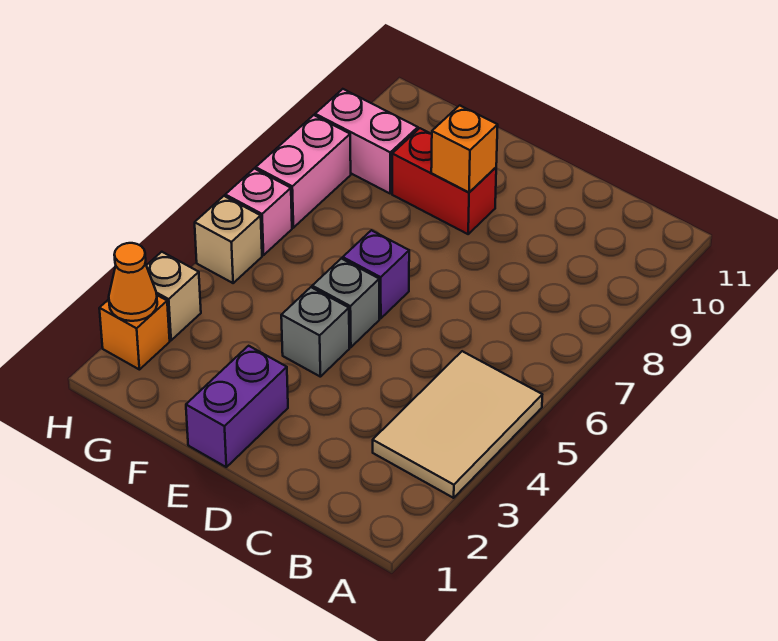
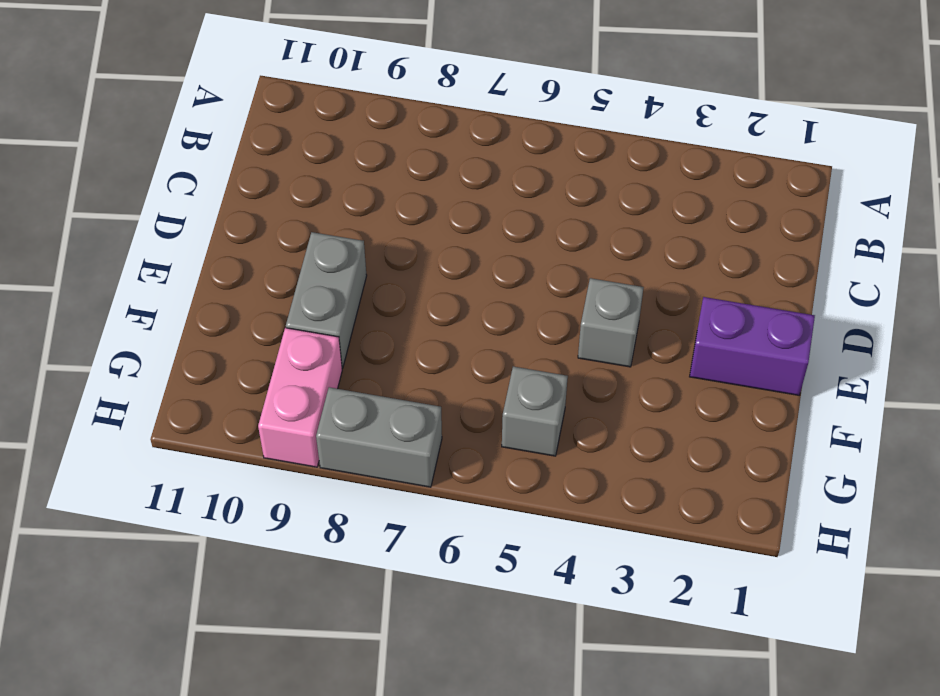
grey brick E9:F9 level 1 -> red brick E9:F9 level 1
grey brick G5 level 1 -> grey brick E5 level 1
grey brick H7:H8 level 1 -> pink brick H7:H8 level 1
none -> tan tile A3:B5 level 1
none -> purple brick E6 level 1
none -> orange brick H2 level 1

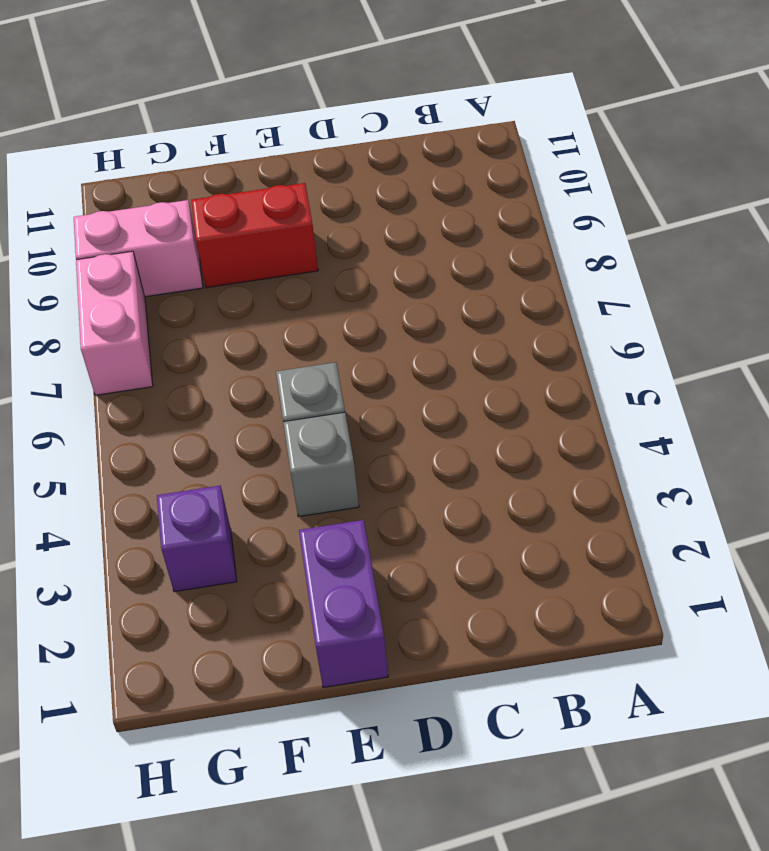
purple brick G3 level 1 -> purple brick E6 level 1
none -> tan tile A3:B5 level 1
none -> orange brick H2 level 1
none -> tan brick H3 level 1

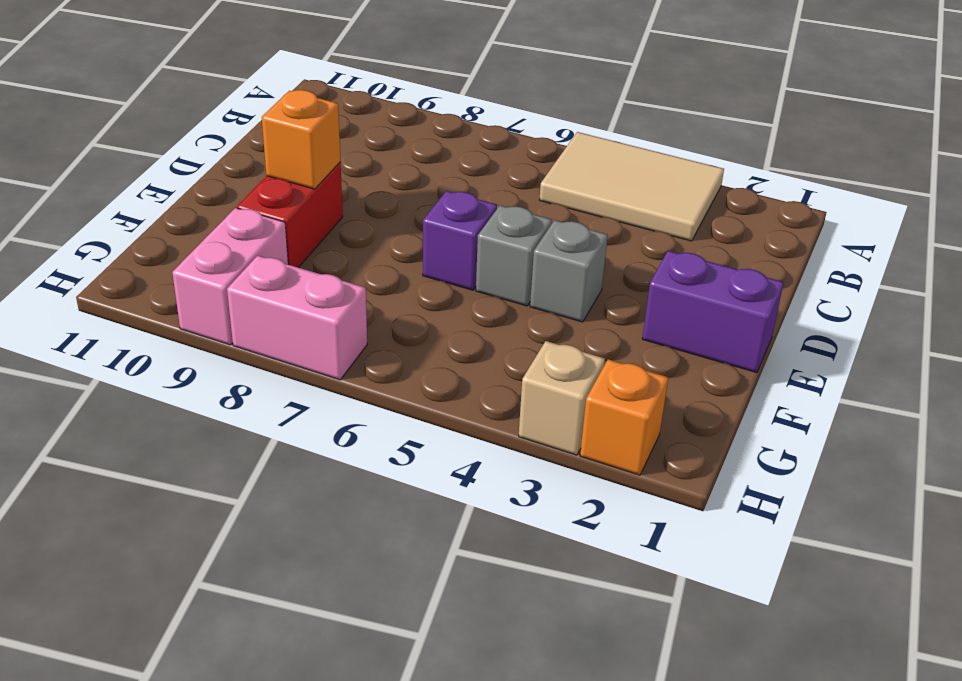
none -> tan brick H5 level 1
none -> pink brick H6 level 1
none -> orange cone H2 level 2

